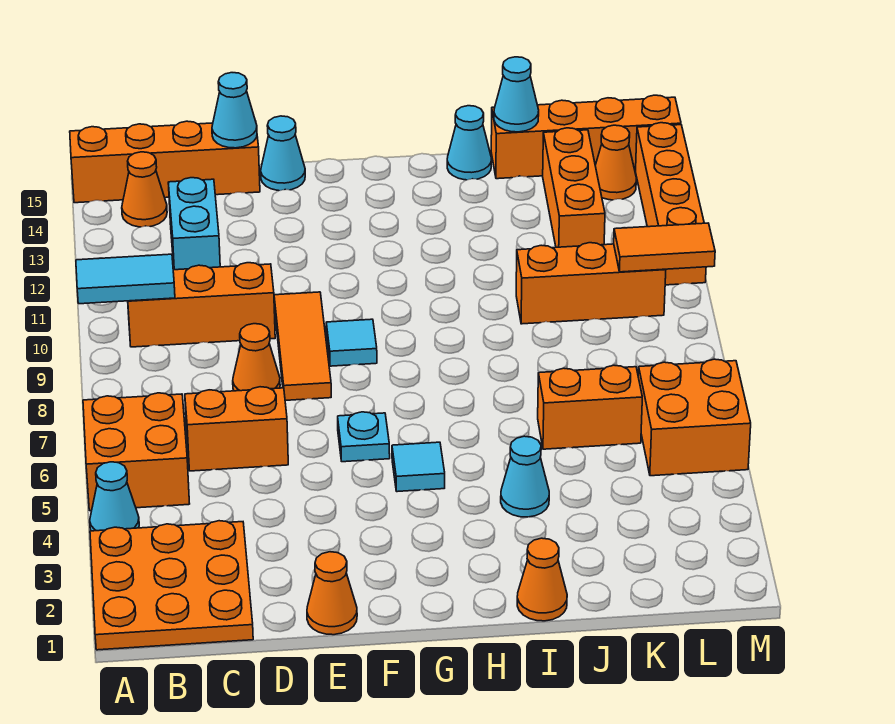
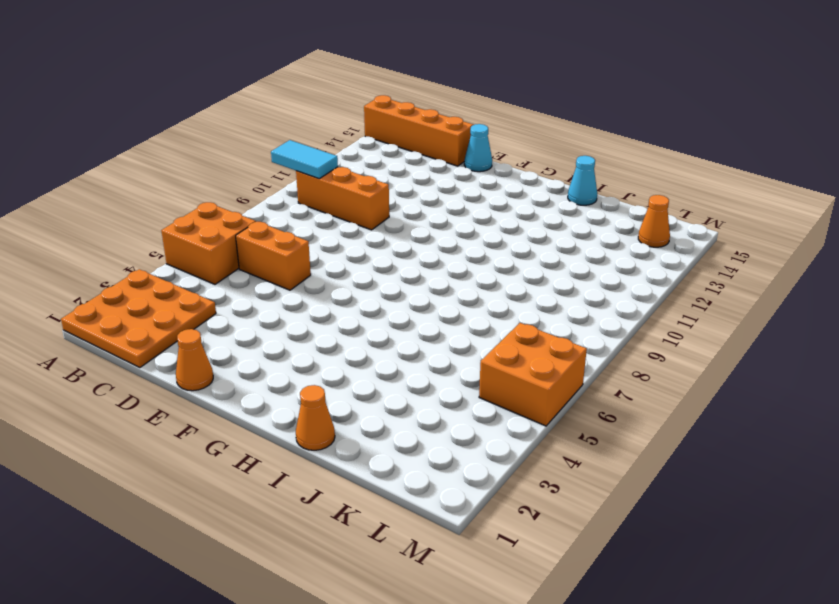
none -> cyan cone A4 level 1
none -> orange cone B14 level 1
none -> cyan brick C12:C13 level 1

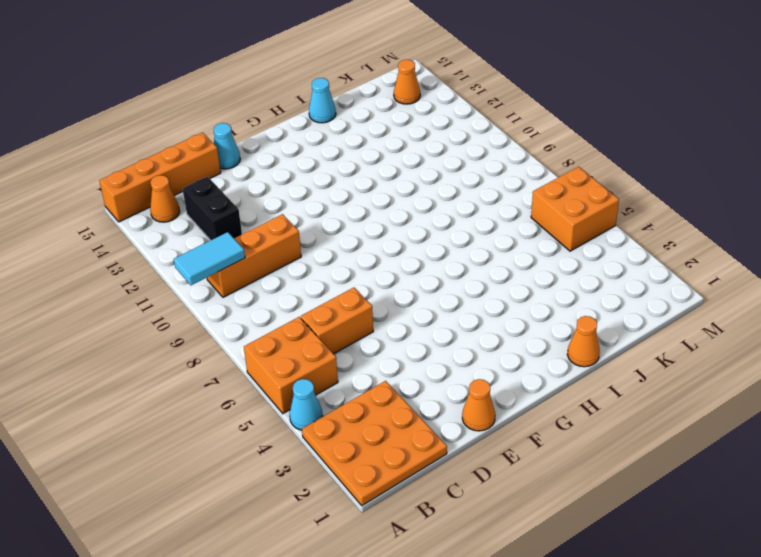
black brick C12:C13 level 1 -> cyan brick C12:C13 level 1
none -> orange cone D8 level 1
none -> orange tile E8:E10 level 1
none -> cyan plate F6 level 1

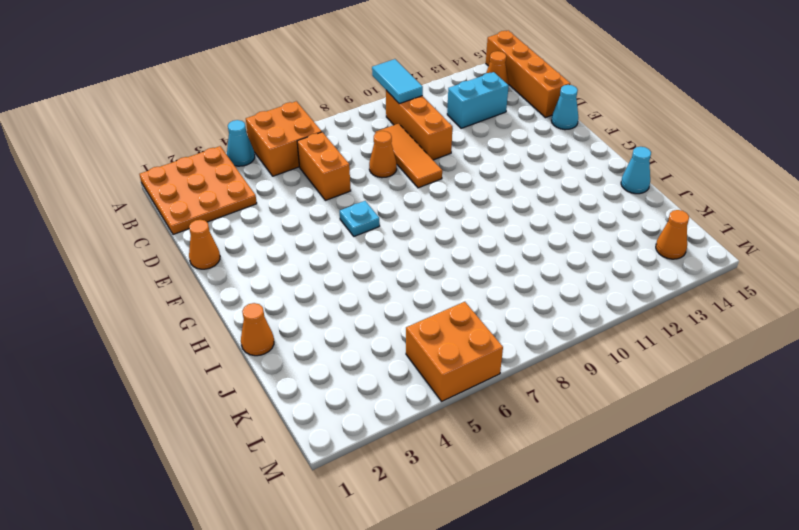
orange tile C9:E9 level 1 -> orange tile E8:E10 level 1
none -> cyan tile F9 level 1
none -> cyan tile G5 level 1
none -> cyan cone I4 level 1

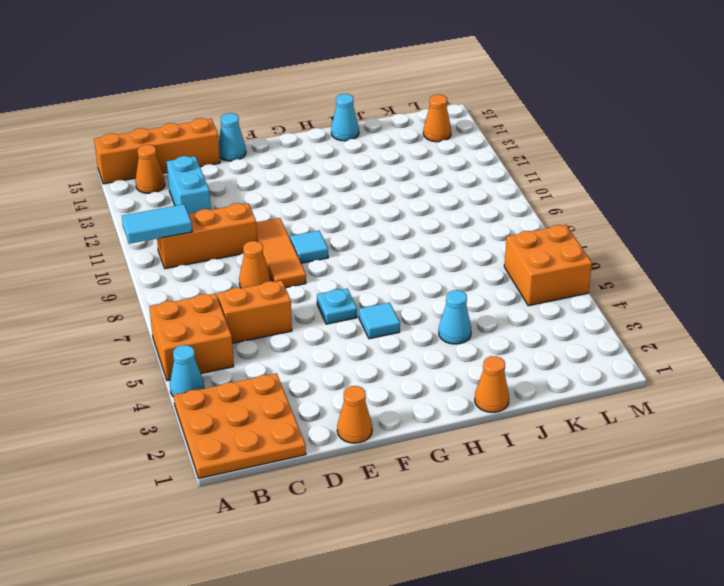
none -> orange brick J6:K6 level 1
none -> orange brick J10:L10 level 1
none -> orange brick J15:M15 level 1

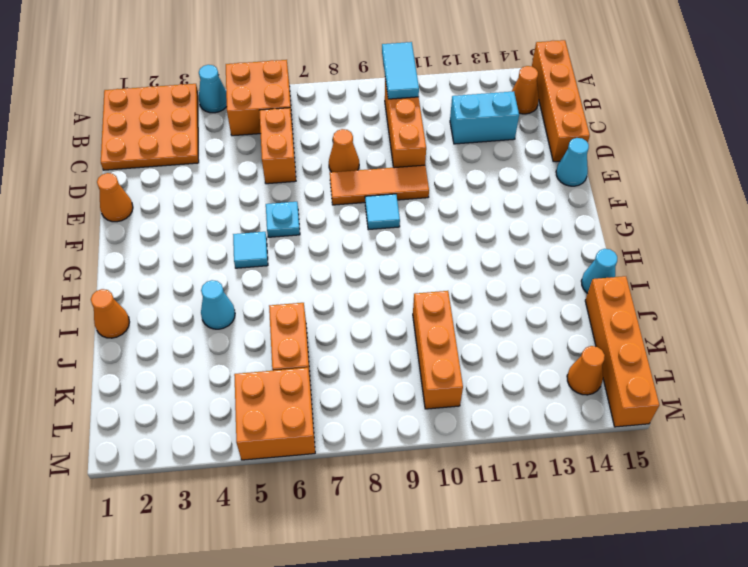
none -> orange brick K12:K14 level 1
none -> orange brick M11:M14 level 1
none -> cyan cone D15 level 2

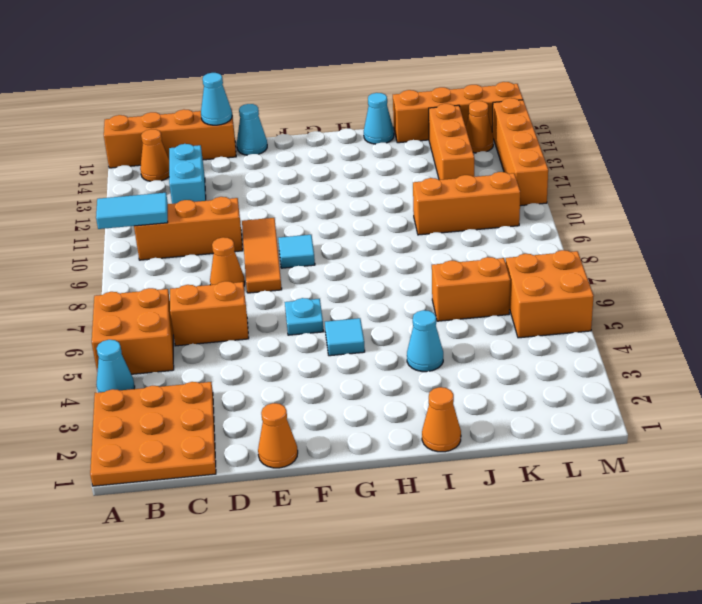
none -> cyan cone J15 level 2
none -> orange tile L10:M10 level 2

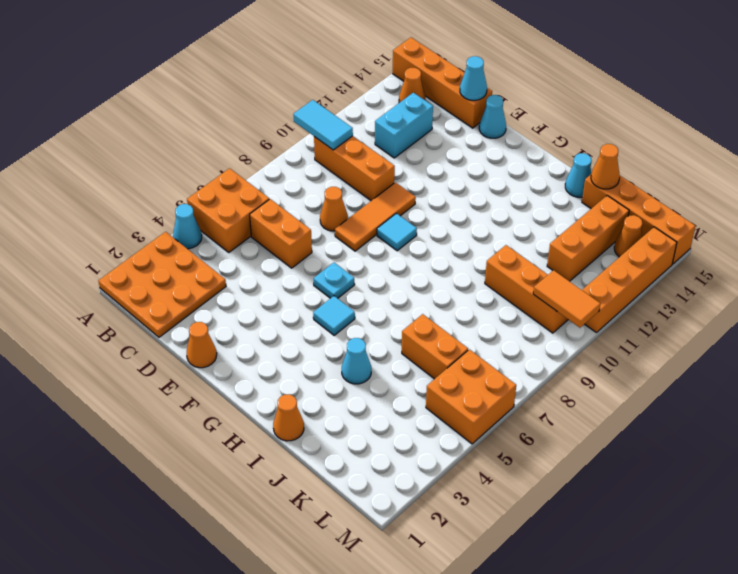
orange cone J15 level 2 -> cyan cone J15 level 2

